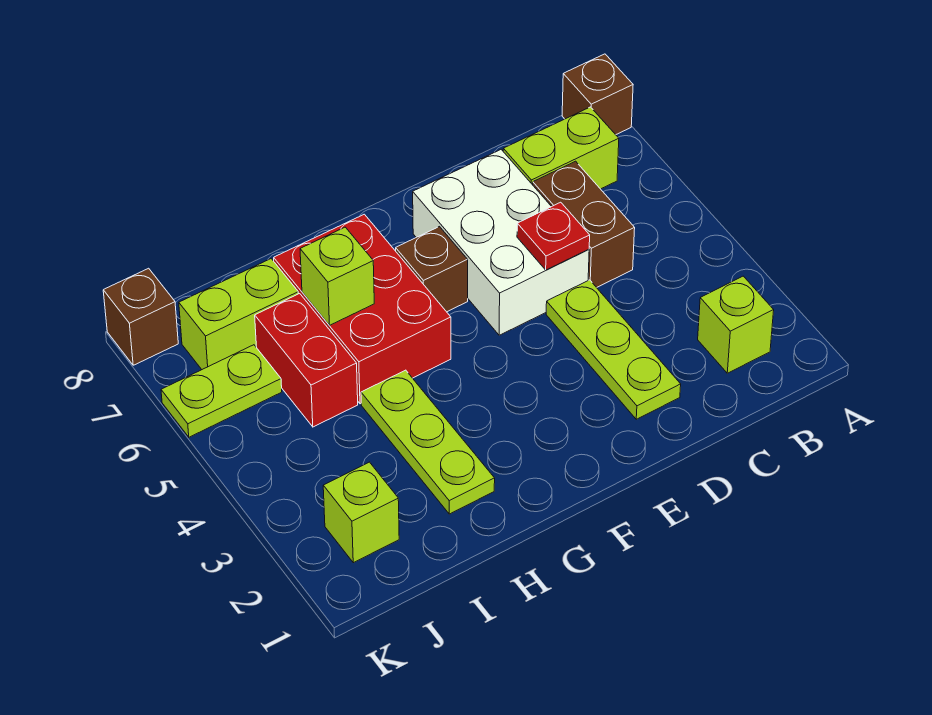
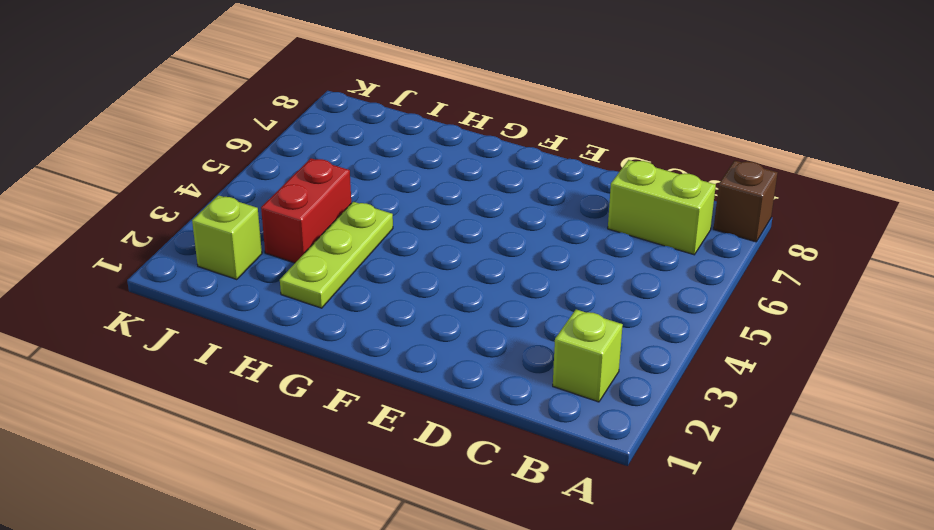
red brick I3:I4 level 1 -> red brick I5:I6 level 1
none -> brown brick C5:C6 level 1
none -> lime plate D2:D4 level 1
none -> white brick D5:E7 level 1

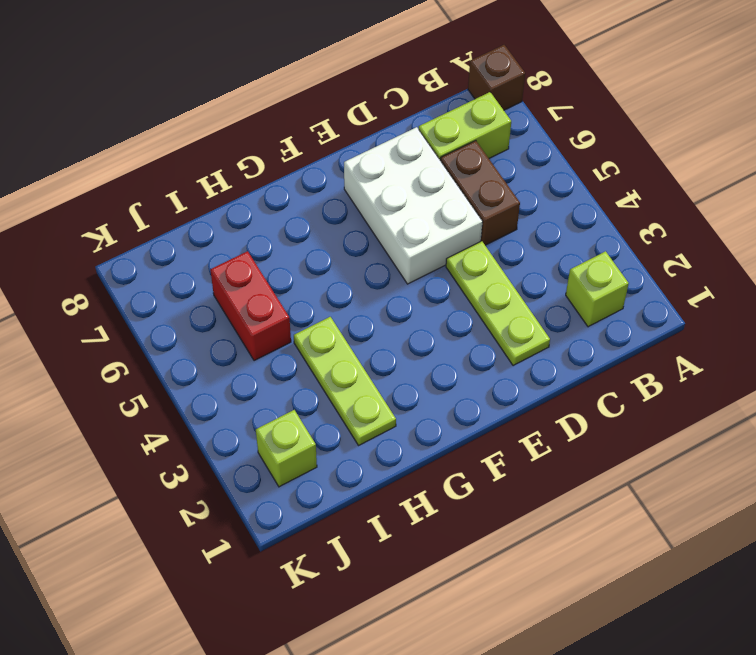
none -> brown brick F6 level 1
none -> red brick G5:H7 level 1
none -> lime brick I7:J7 level 1

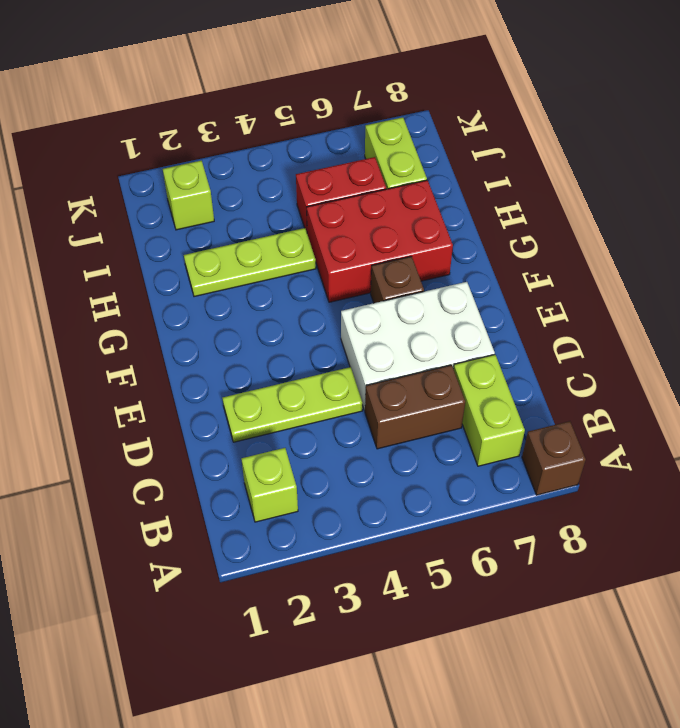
none -> lime plate J6:K6 level 1
none -> brown brick K8 level 1
none -> red plate D5 level 2

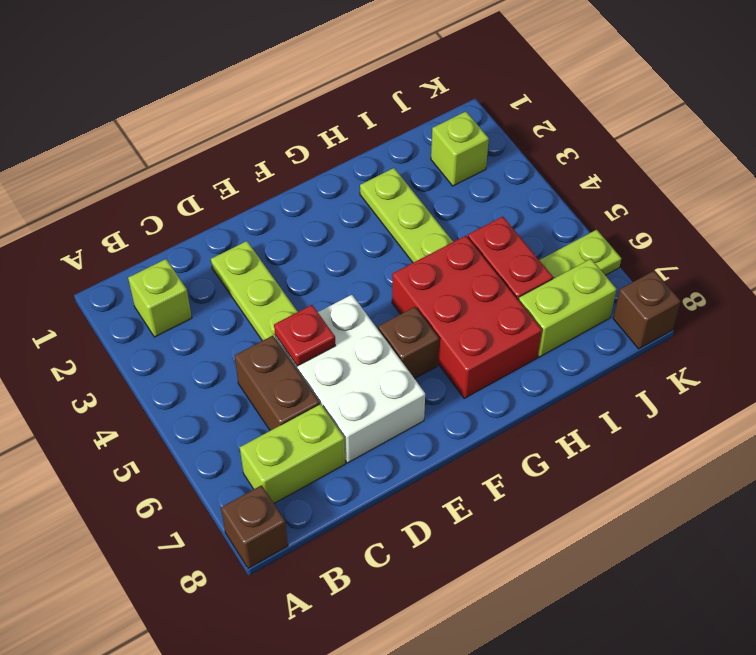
none -> lime brick H6 level 2

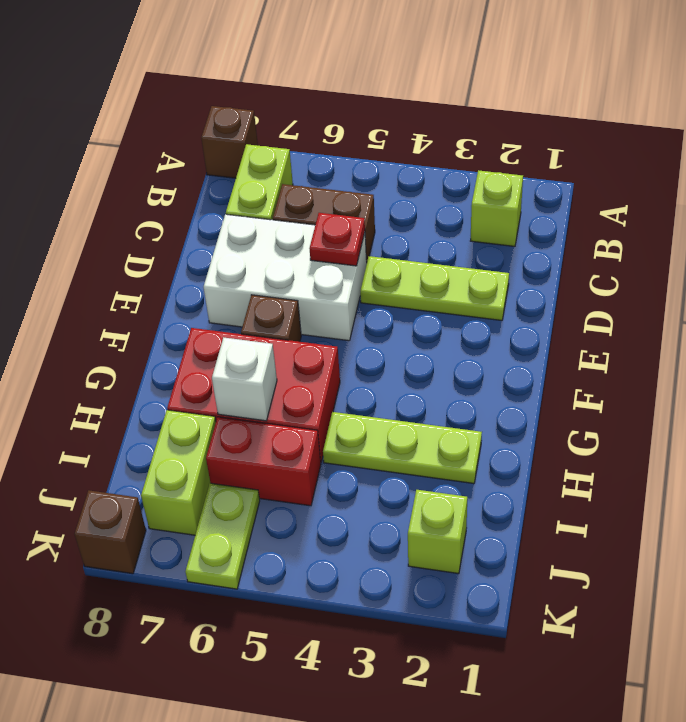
white brick H6 level 2 -> lime brick H6 level 2

